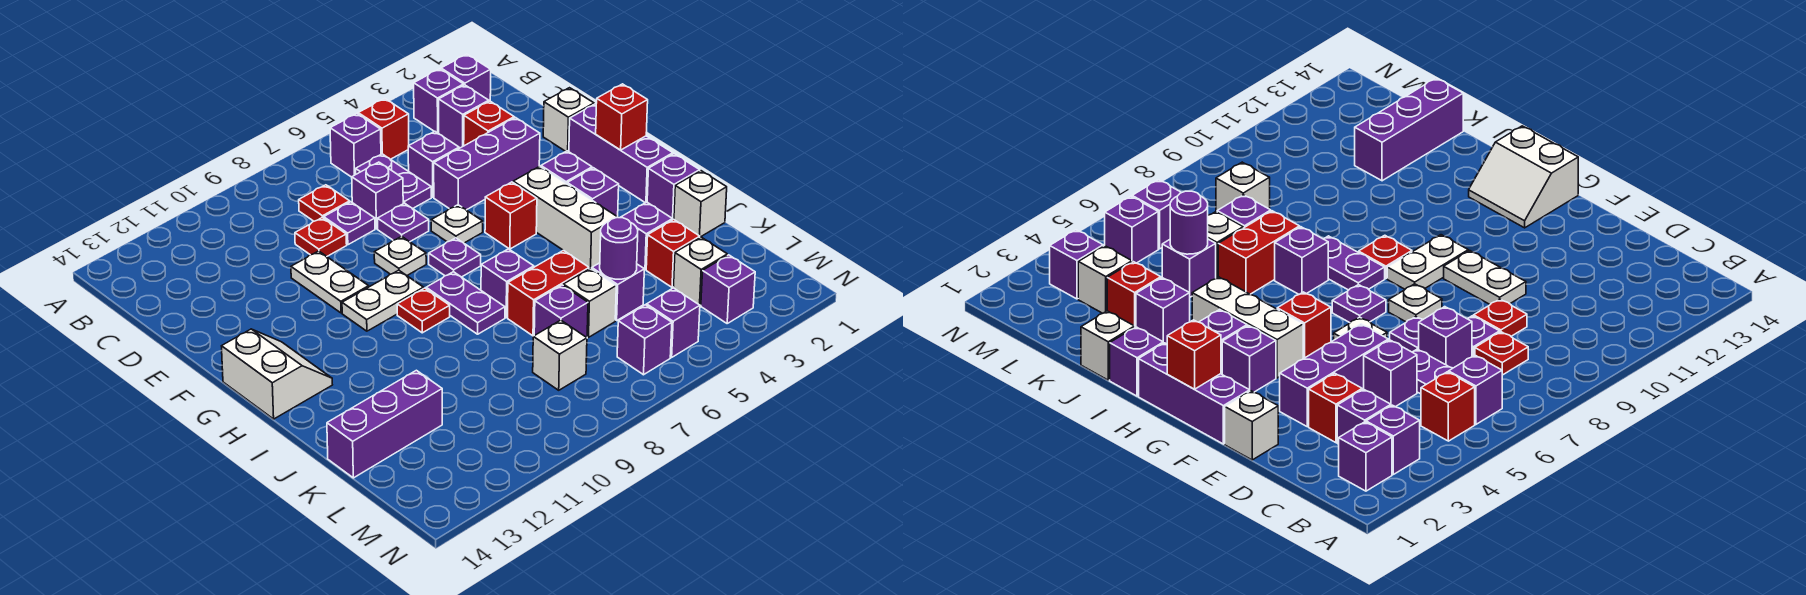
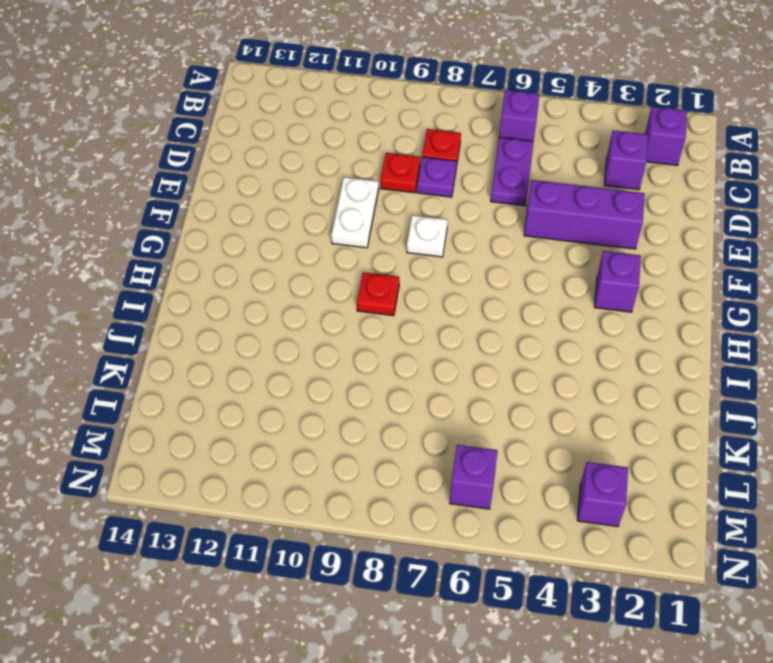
none -> purple brick B3 level 1
none -> red brick B5 level 1
none -> red brick D3 level 1
none -> purple brick D5 level 1

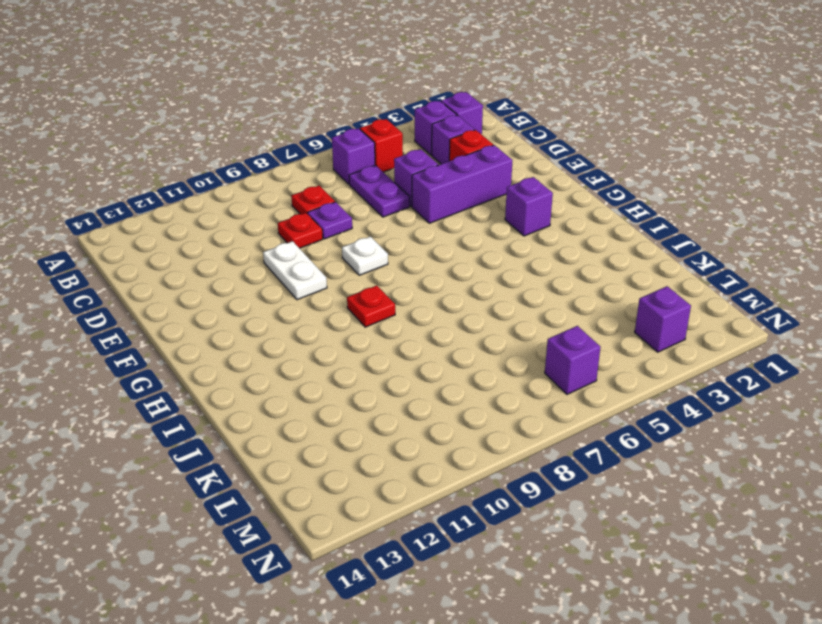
none -> purple brick D7 level 1
none -> white brick E1 level 1
none -> purple plate E7 level 1
none -> purple brick F1:H1 level 1

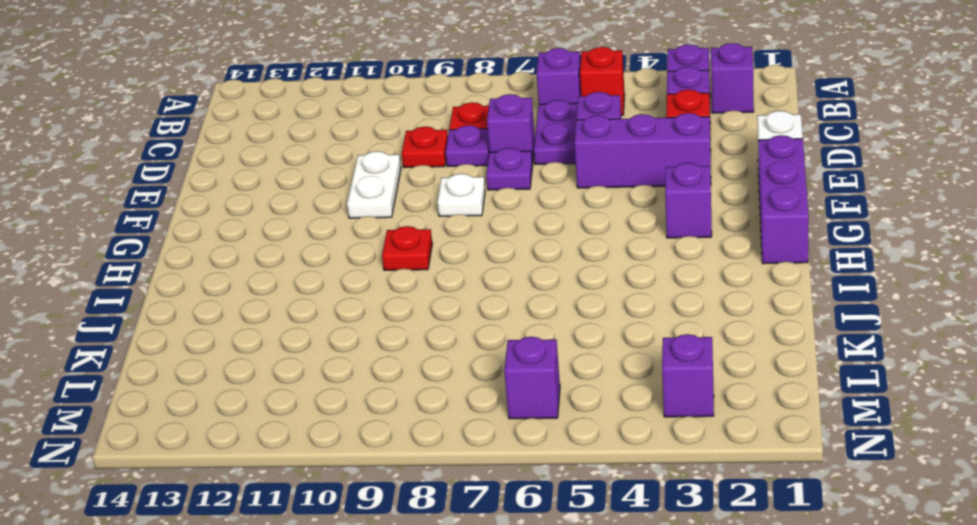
none -> white plate F6 level 1
none -> white brick G4:I4 level 1
none -> red brick G5 level 1
none -> purple plate G7 level 1

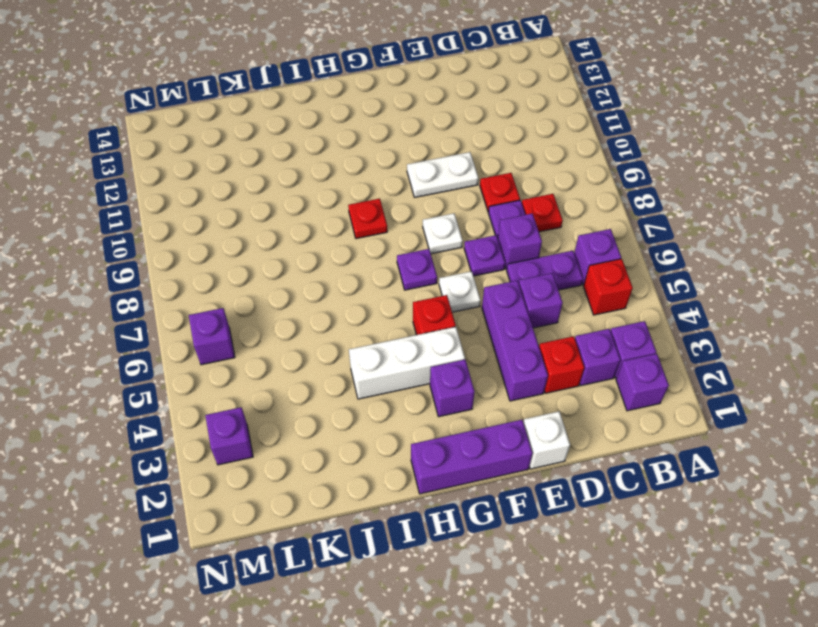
none -> white plate G9:G10 level 1
none -> white slope G13:H14 level 1 top 14
none -> purple brick H3 level 1
none -> purple plate H8:I8 level 1

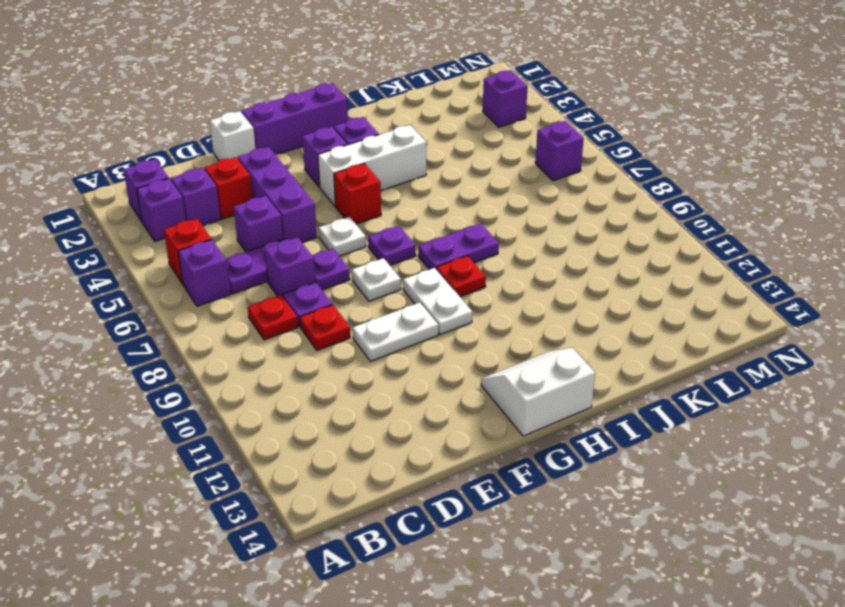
none -> purple brick I1 level 1
none -> purple brick I7 level 1
none -> white brick J1 level 1
none -> purple brick J3 level 1

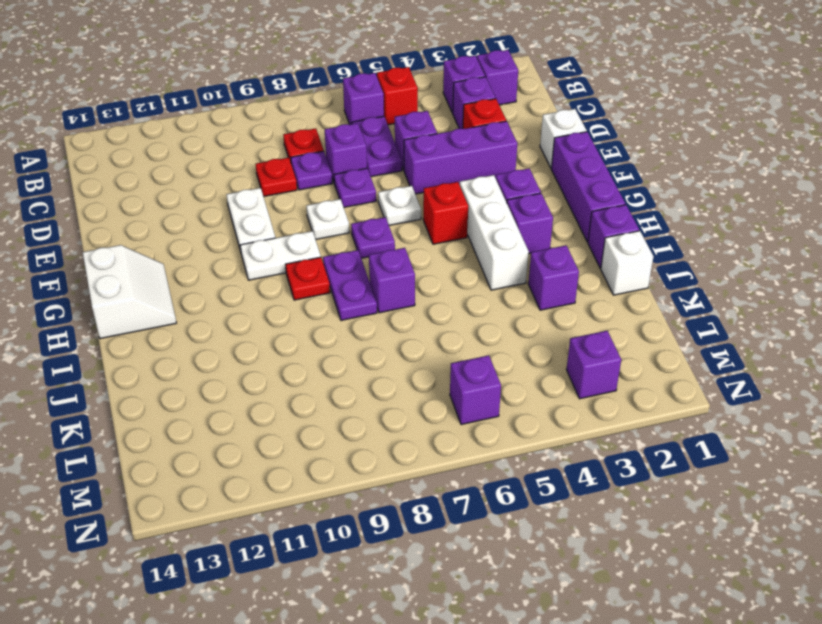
none -> red brick J6:J7 level 1
none -> red brick K3 level 1
none -> purple brick K5 level 1
none -> white brick K6 level 1

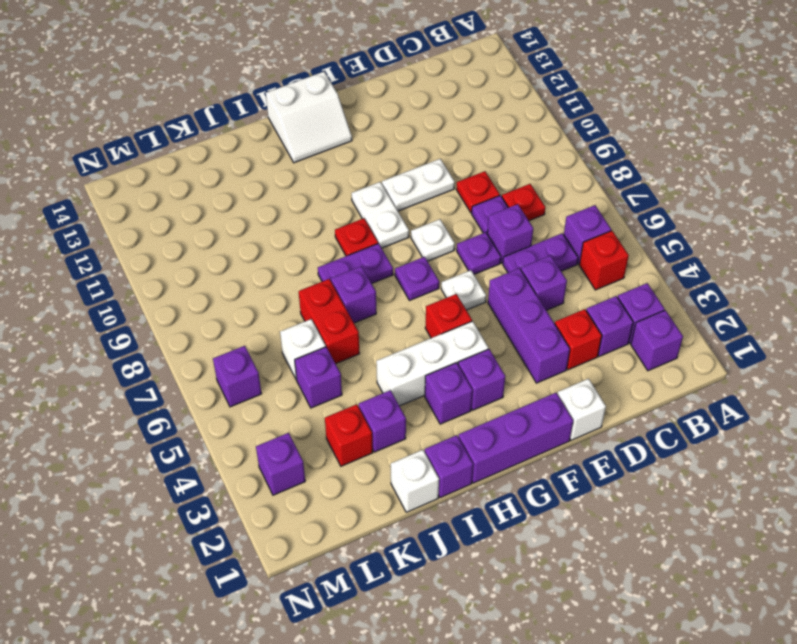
none -> purple brick K7 level 1
none -> purple brick K12:K14 level 1
none -> white brick L3 level 1
none -> white brick L8 level 1

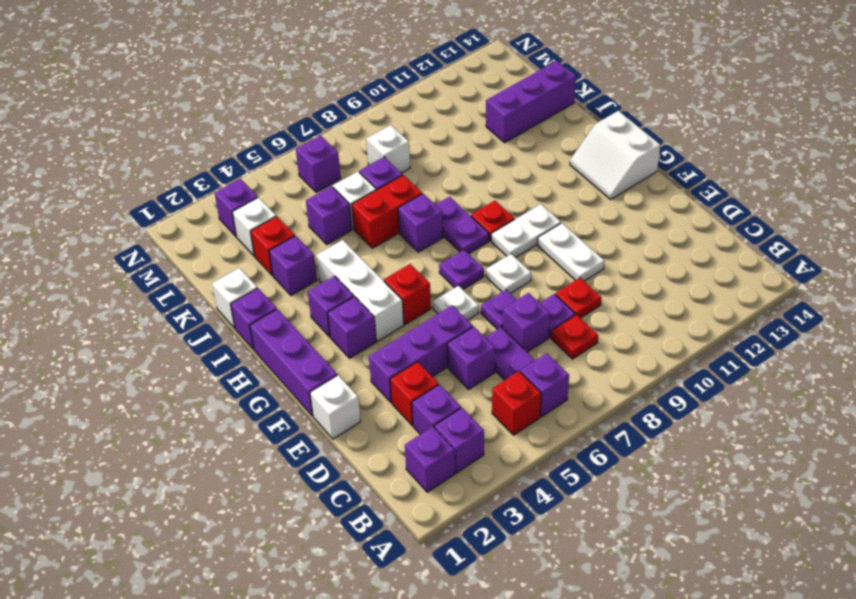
none -> purple brick M5 level 1
none -> red brick G1 level 2
none -> purple round brick K5 level 2

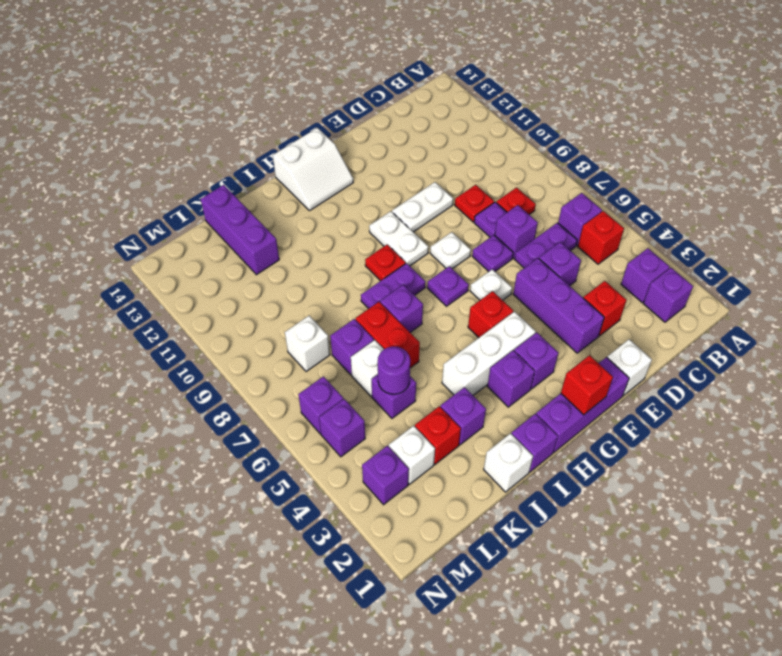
none -> purple brick C3 level 1

